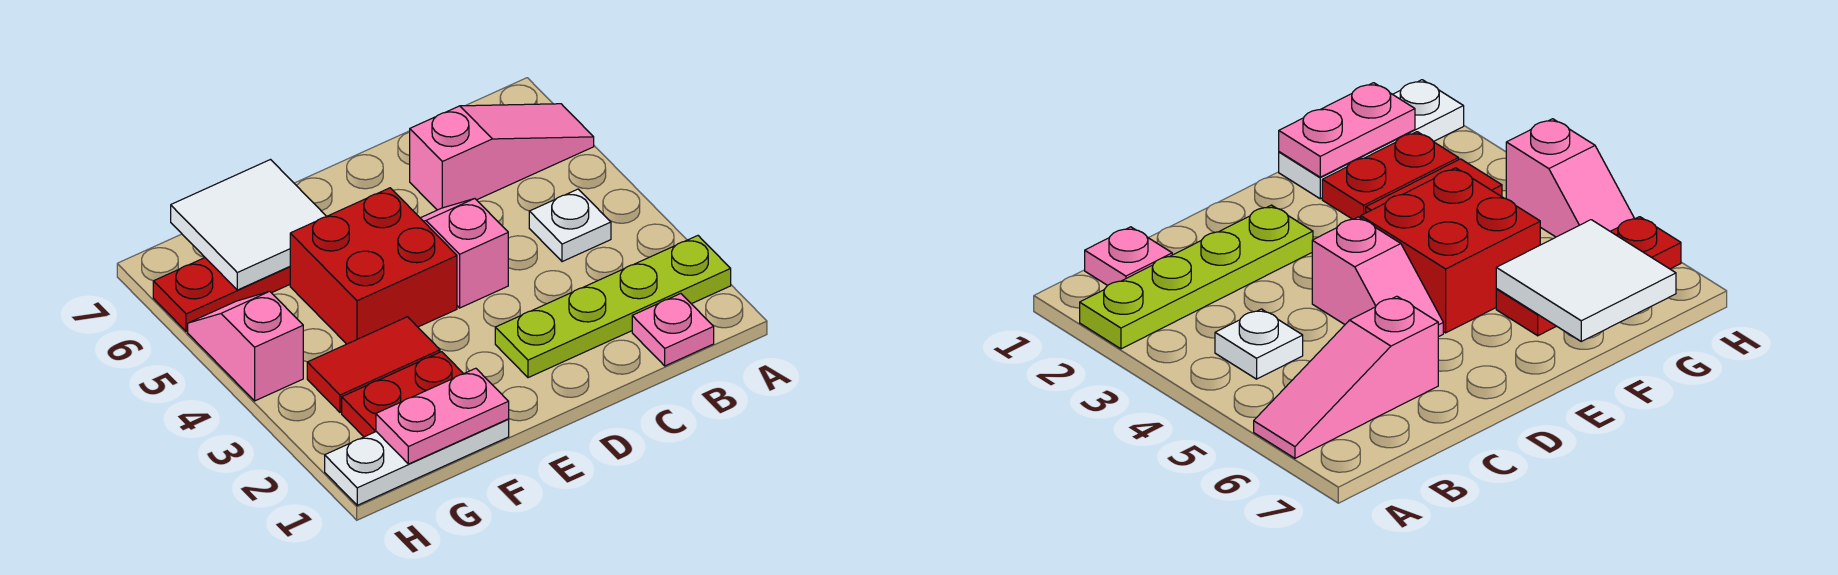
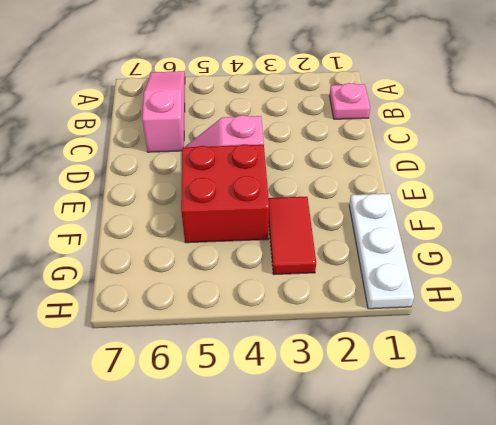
none -> lime plate A2:D2 level 1
none -> white plate B4 level 1
none -> red plate F2:G2 level 1

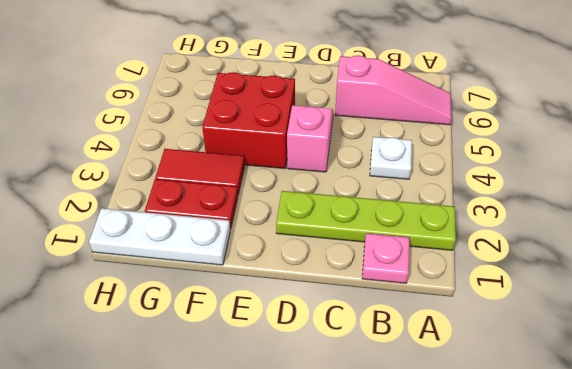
none -> red plate F6:H6 level 1
none -> pink slope H4:H5 level 1 top 4
none -> pink plate F1:G1 level 2

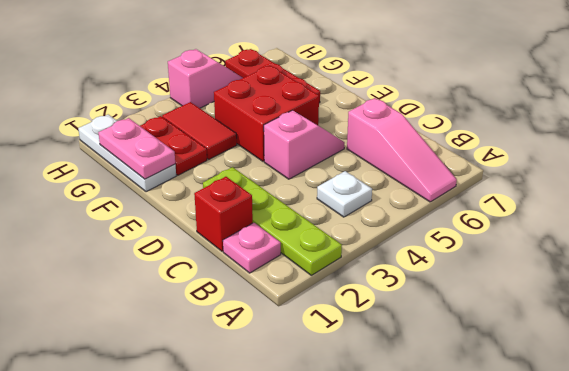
red brick C1 level 1 -> none
none -> white tile F6:G7 level 2

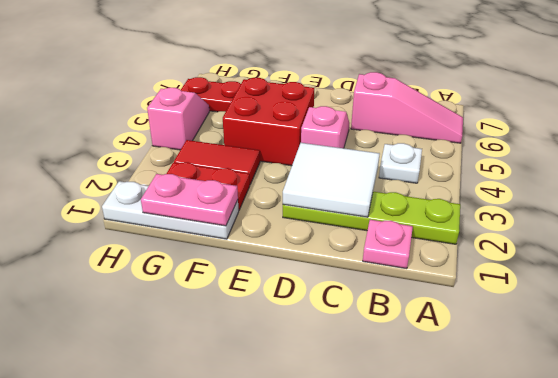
white tile C2:D3 level 2 -> white tile F6:G7 level 2

